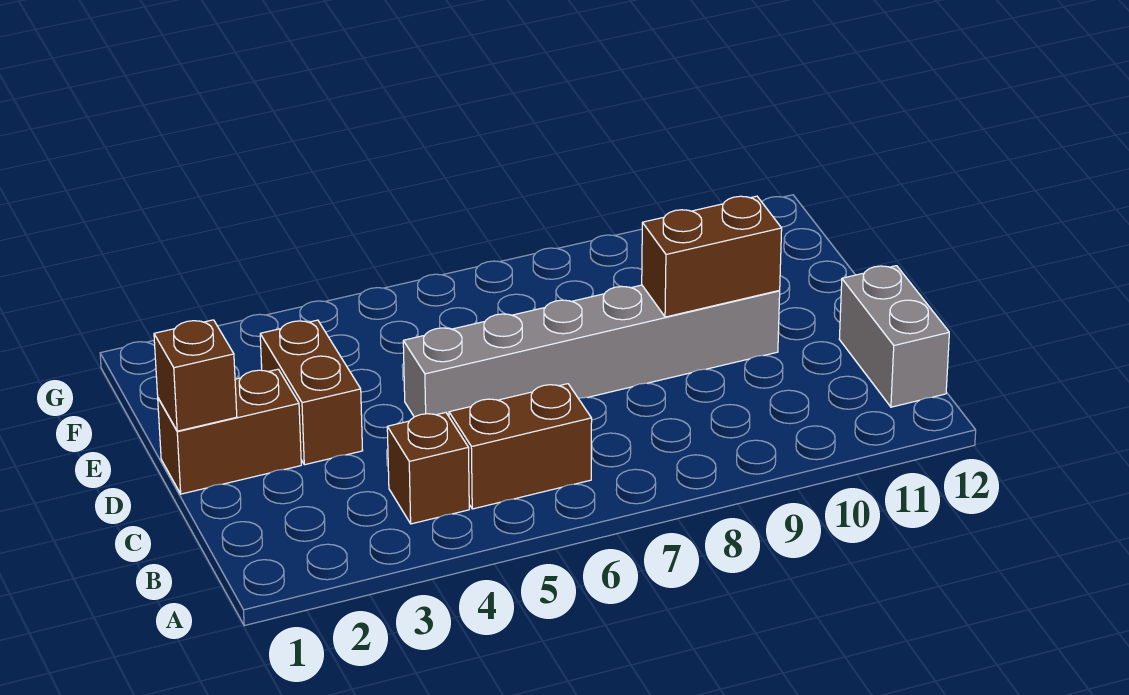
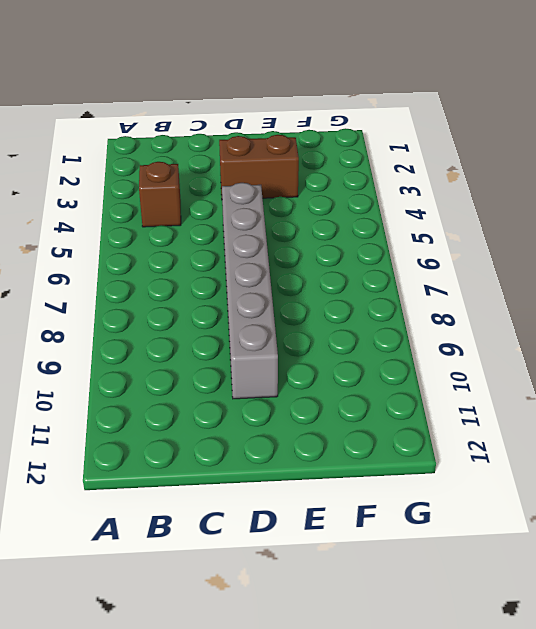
none -> brown brick B5:B6 level 1
none -> grey brick B12:C12 level 1

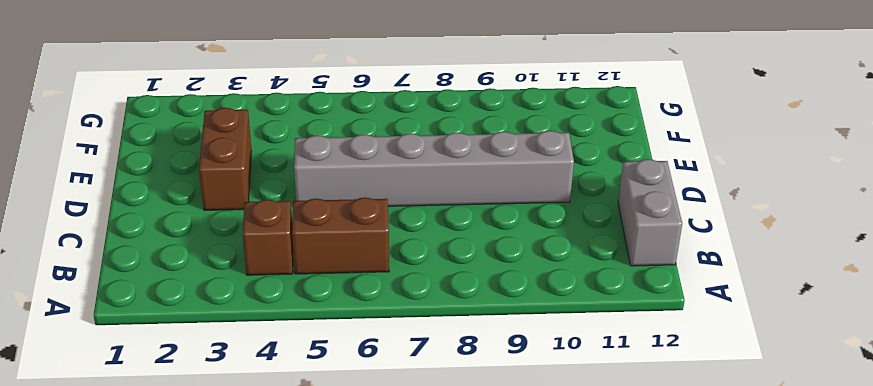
none -> brown brick D1:D2 level 1
none -> brown brick D1 level 2

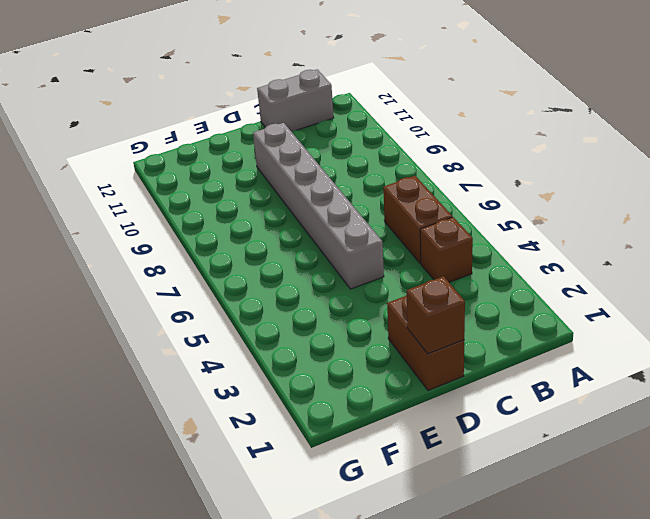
none -> brown brick D3:E3 level 1
none -> brown brick D9:D10 level 2

